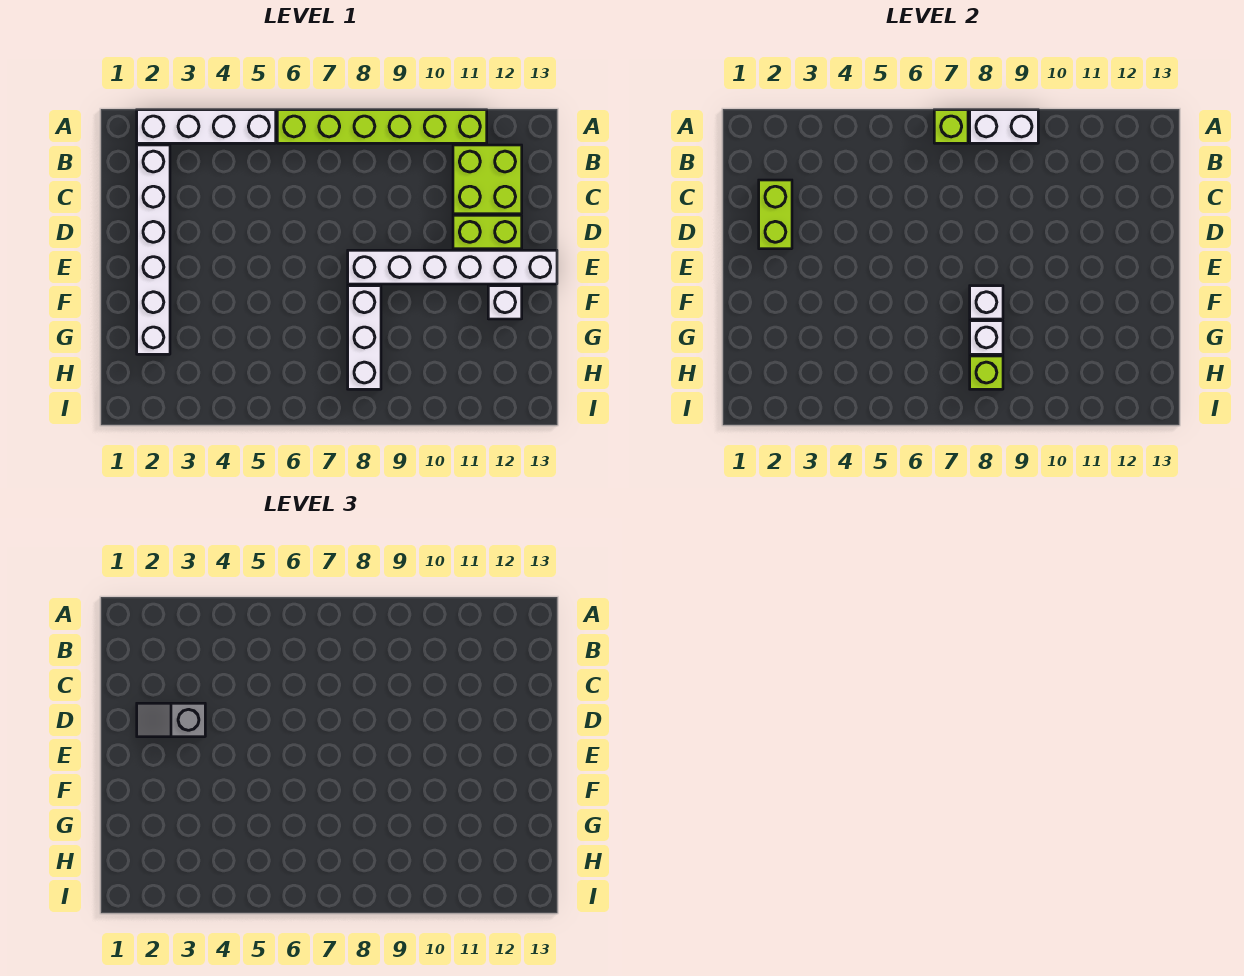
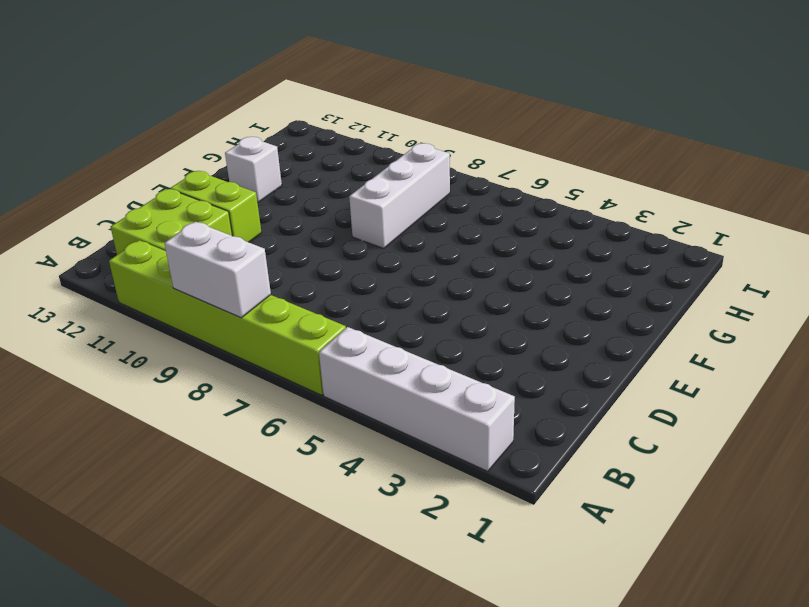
none -> white brick B2:G2 level 1
none -> white brick E8:E13 level 1
none -> lime brick A7 level 2

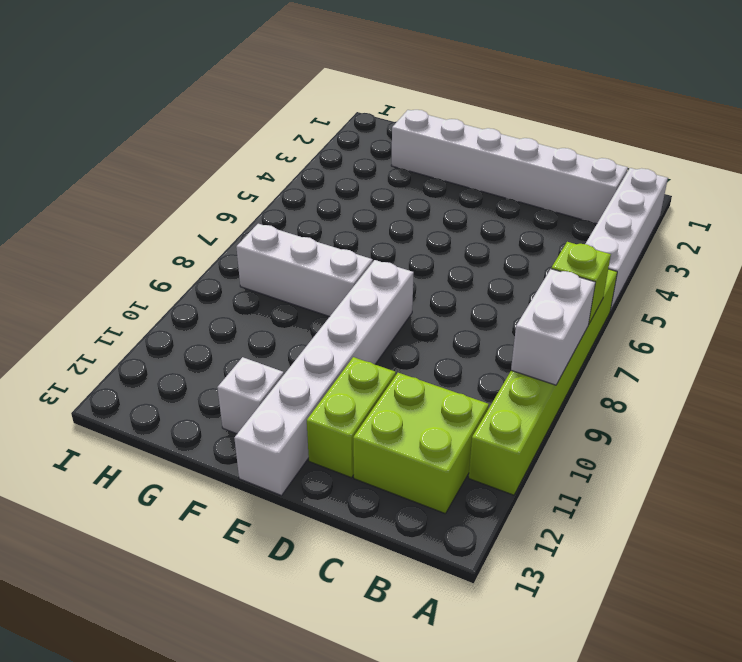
none -> lime brick C2:D2 level 2
none -> white brick F8 level 2
none -> white brick G8 level 2

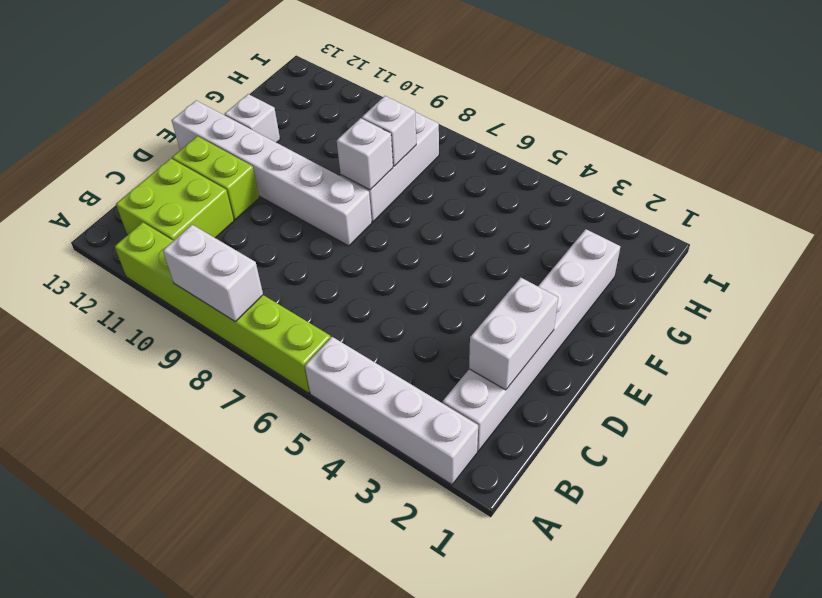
white brick C2:D2 level 2 -> lime brick C2:D2 level 2
none -> lime brick A7 level 2
none -> lime brick H8 level 2
none -> grey slope D2:D3 level 3 top 3

